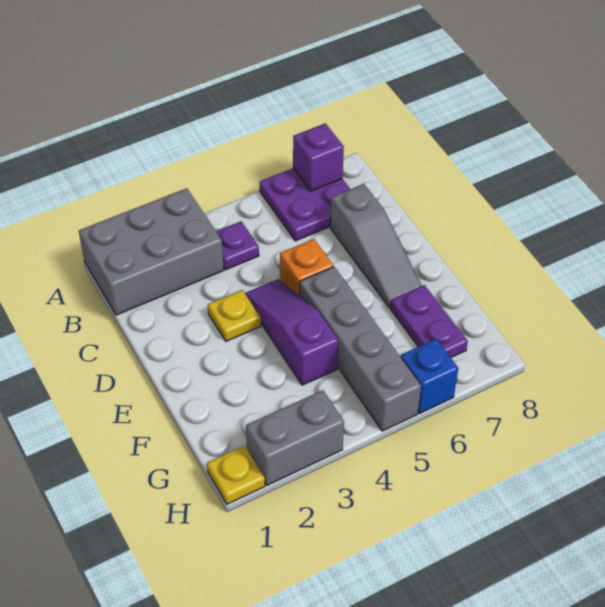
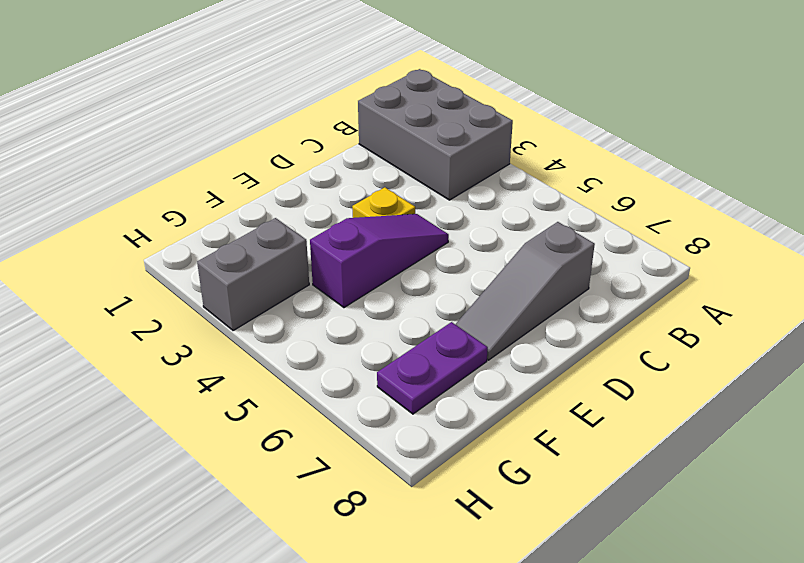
grey brick G3:H3 level 1 -> grey brick H2:H3 level 1
none -> purple plate A6:B7 level 1
none -> purple plate B4 level 1
none -> orange brick D5 level 1

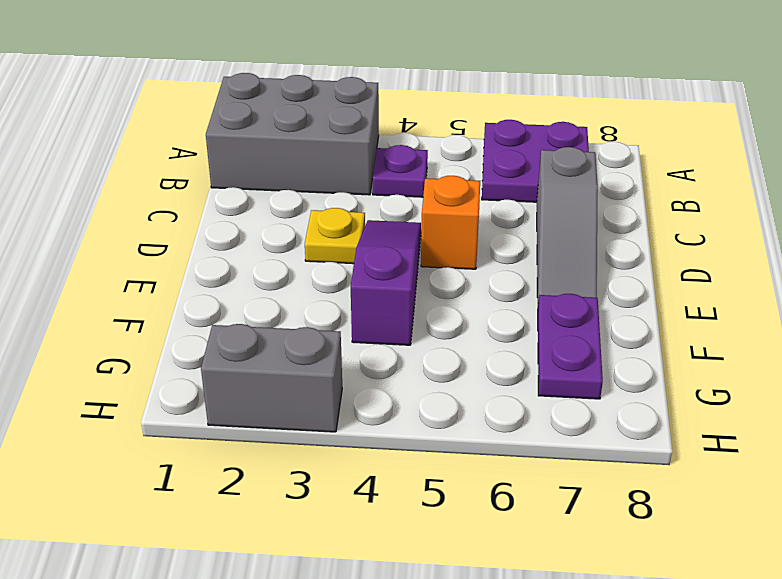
none -> grey brick E5:H5 level 1
none -> yellow plate H1 level 1
none -> blue brick H6 level 1

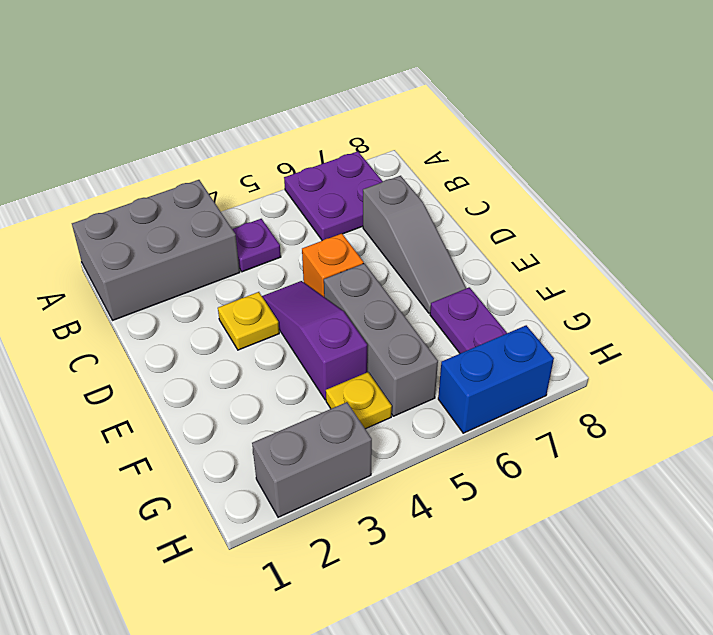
grey brick E5:G5 level 1 -> grey brick E5:H5 level 1
yellow plate G4 level 1 -> yellow plate H1 level 1
blue brick H6:H7 level 1 -> blue brick H6 level 1
none -> purple brick A7 level 2

